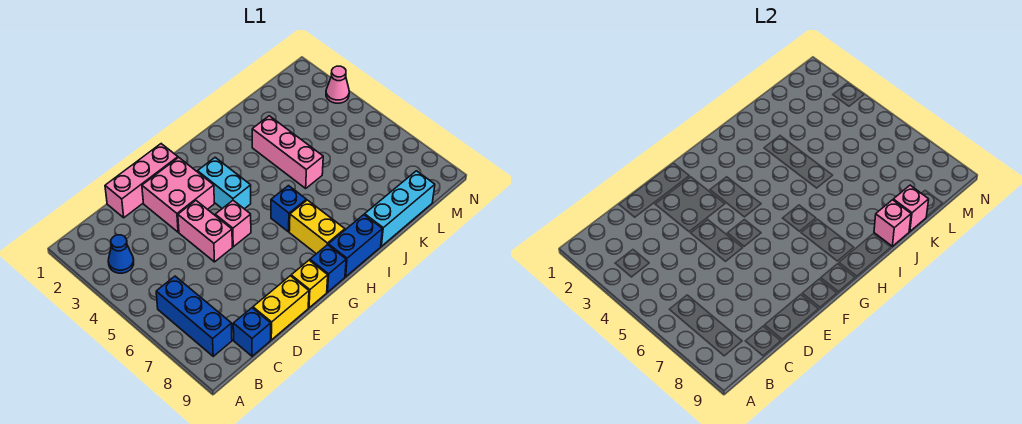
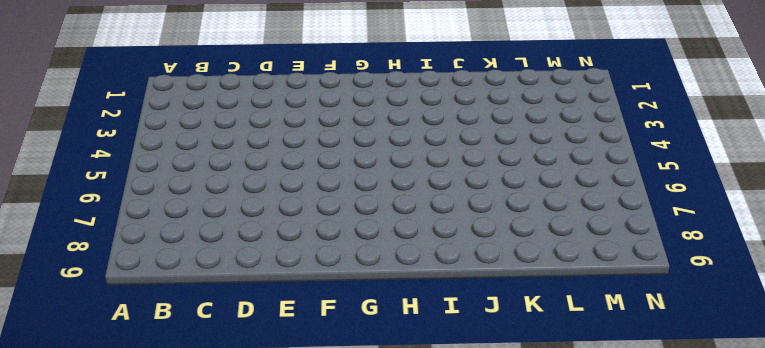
none -> blue cone B3 level 1
none -> blue brick B6:B8 level 1
none -> blue brick C9 level 1

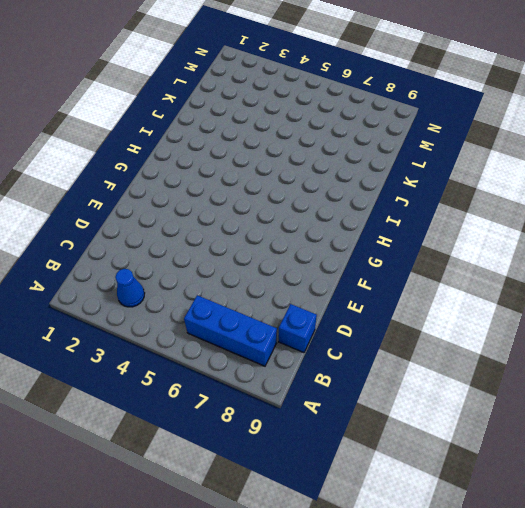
none -> pink brick D1:F1 level 1
none -> yellow brick D9:E9 level 1
none -> pink brick E2:F3 level 1

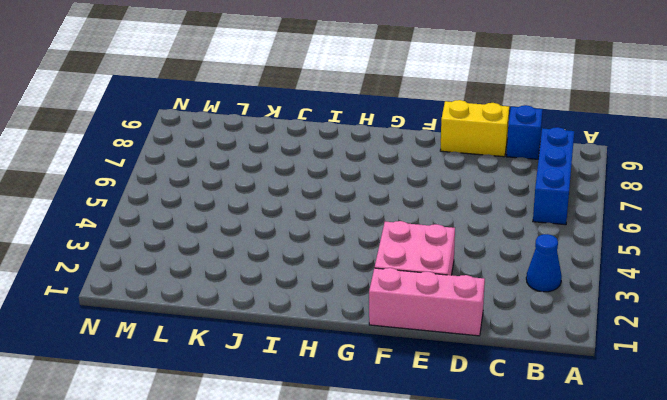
none -> pink brick E4:E5 level 1
none -> pink brick F5 level 1
none -> yellow brick F9 level 1

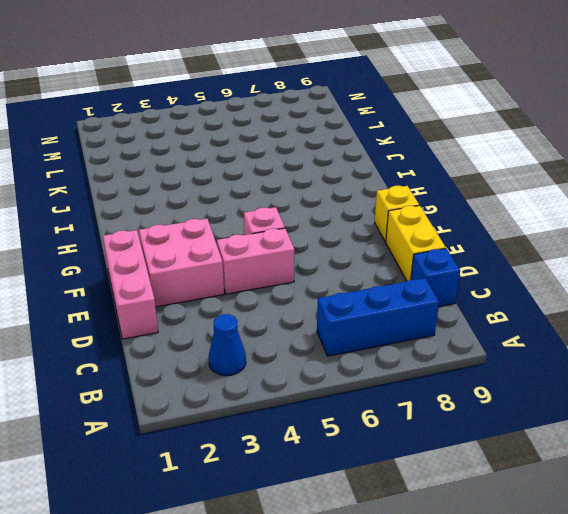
none -> cyan brick G3:G4 level 1
none -> blue brick G9 level 1
none -> blue brick H6 level 1

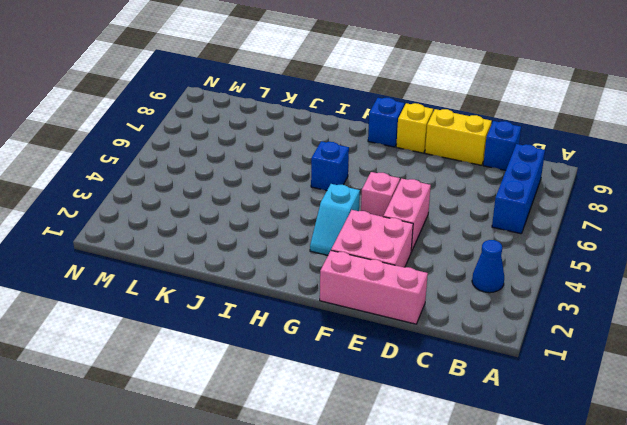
cyan slope G3:G4 level 1 top 4 -> cyan brick G3:G4 level 1
none -> yellow brick H7:H8 level 1
none -> blue brick H9:I9 level 1
none -> pink brick J3:J5 level 1

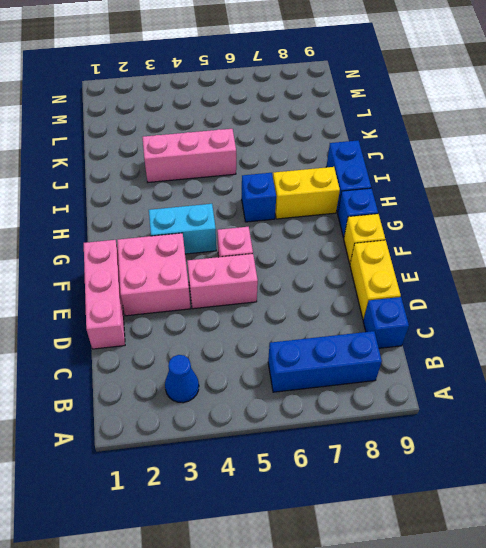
none -> cyan brick J9:L9 level 1
none -> pink cone N3 level 1
none -> pink brick J9 level 2

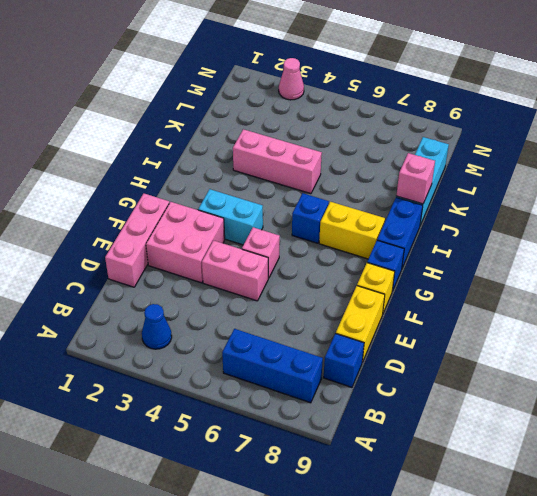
none -> pink brick K9 level 2

